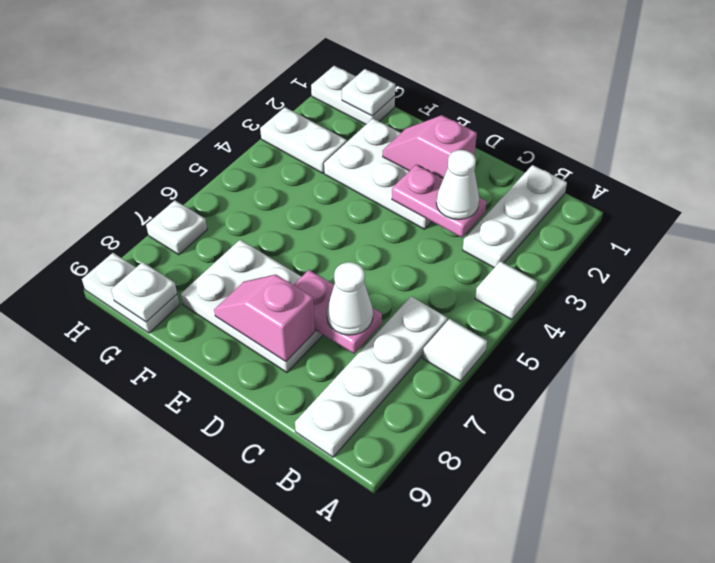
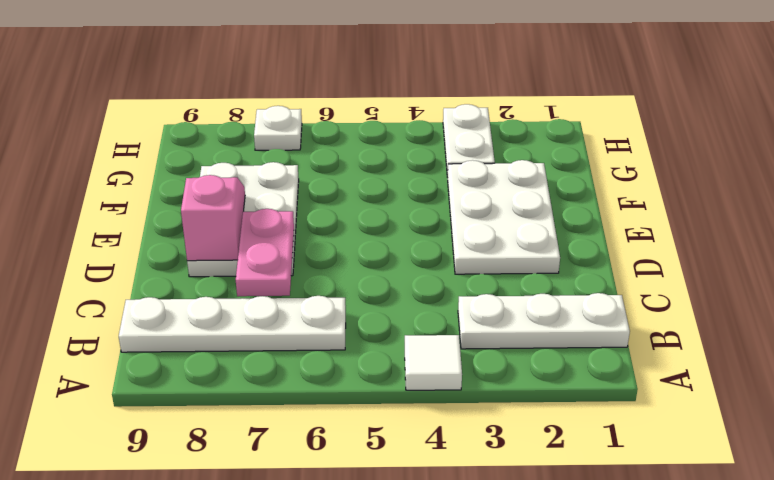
none -> white tile A6 level 1
none -> white plate G1:H1 level 1
none -> white plate G9:H9 level 1

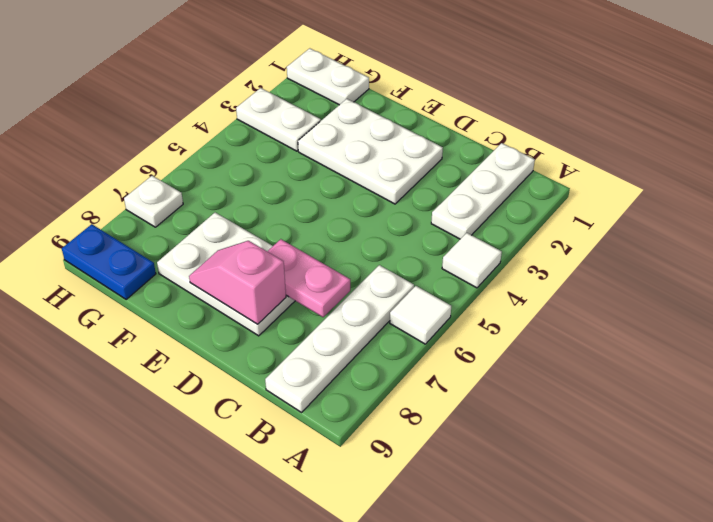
blue plate G9:H9 level 1 -> white plate G9:H9 level 1
none -> pink plate C3:D3 level 2
none -> pink slope D2:E2 level 2 top D
none -> white plate G1 level 2

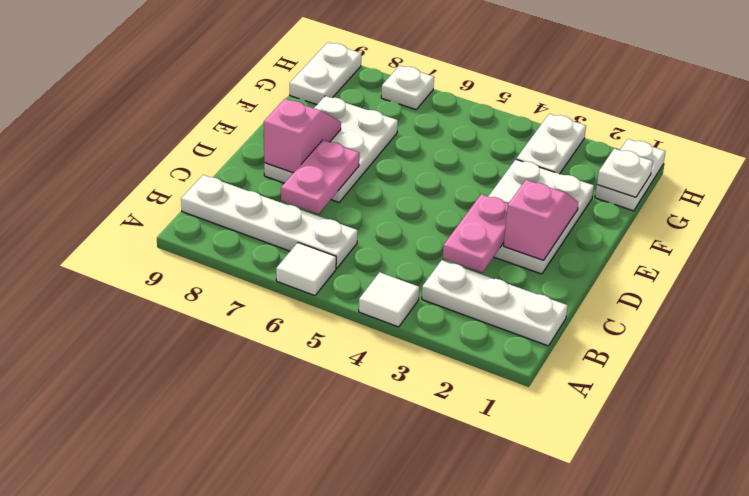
none -> white plate G9 level 2
none -> white cone C3 level 3
none -> white cone C7 level 3

